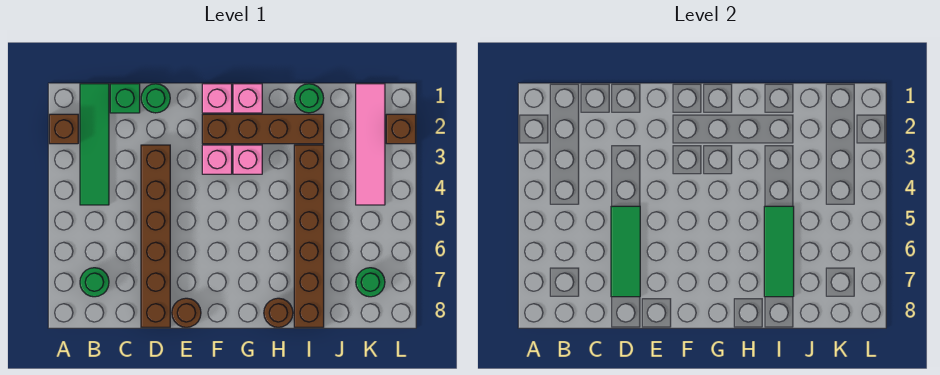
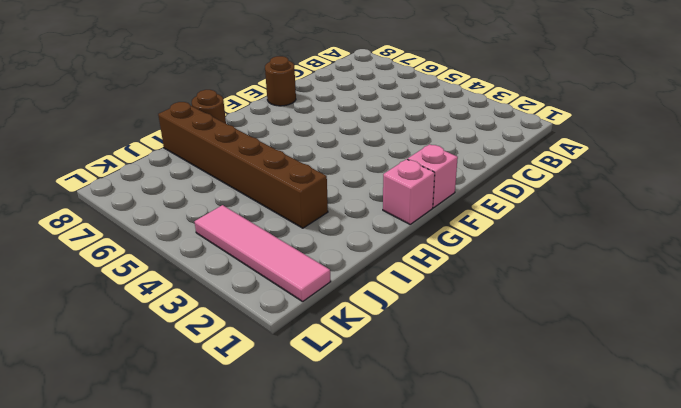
none -> brown brick A2 level 1
none -> green tile B1:B4 level 1
none -> green round brick B7 level 1

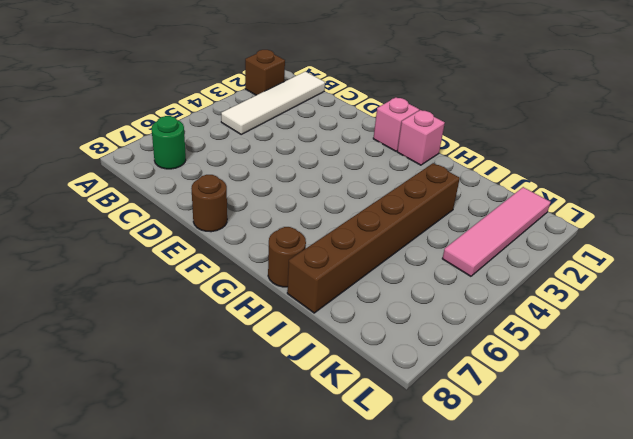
white tile B1:B4 level 1 -> green tile B1:B4 level 1
none -> green brick C1 level 1
none -> green round brick D1 level 1
none -> brown brick D3:D8 level 1

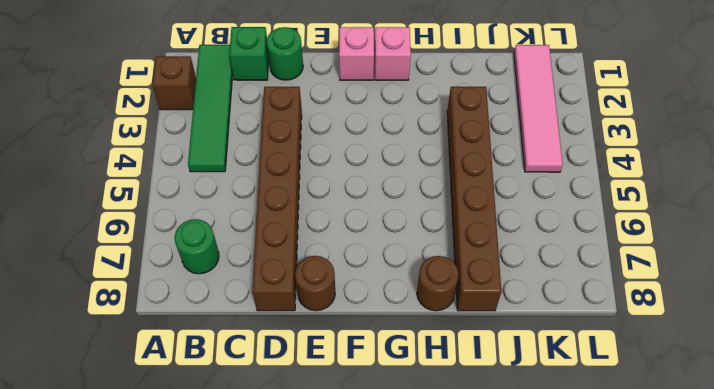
none -> brown brick F2:I2 level 1
none -> pink brick F3 level 1
none -> pink brick G3 level 1

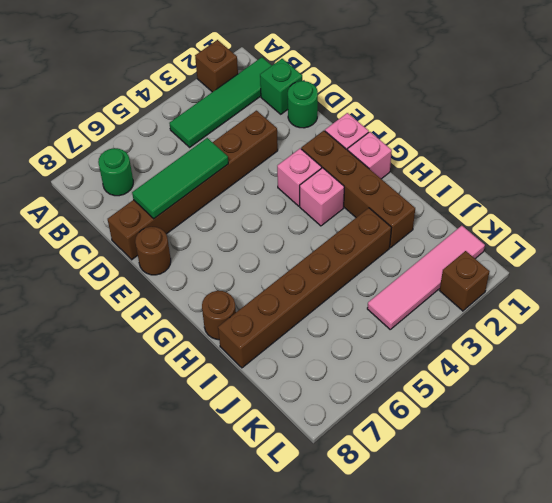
none -> green round brick I1 level 1
none -> green round brick K7 level 1
none -> green tile I5:I7 level 2

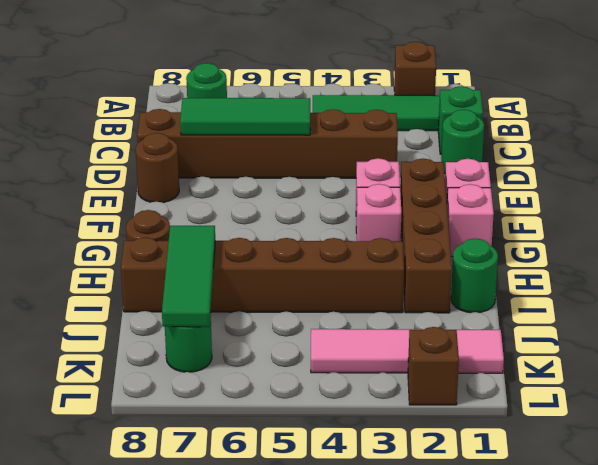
green tile I7:K7 level 2 -> green tile I5:I7 level 2

